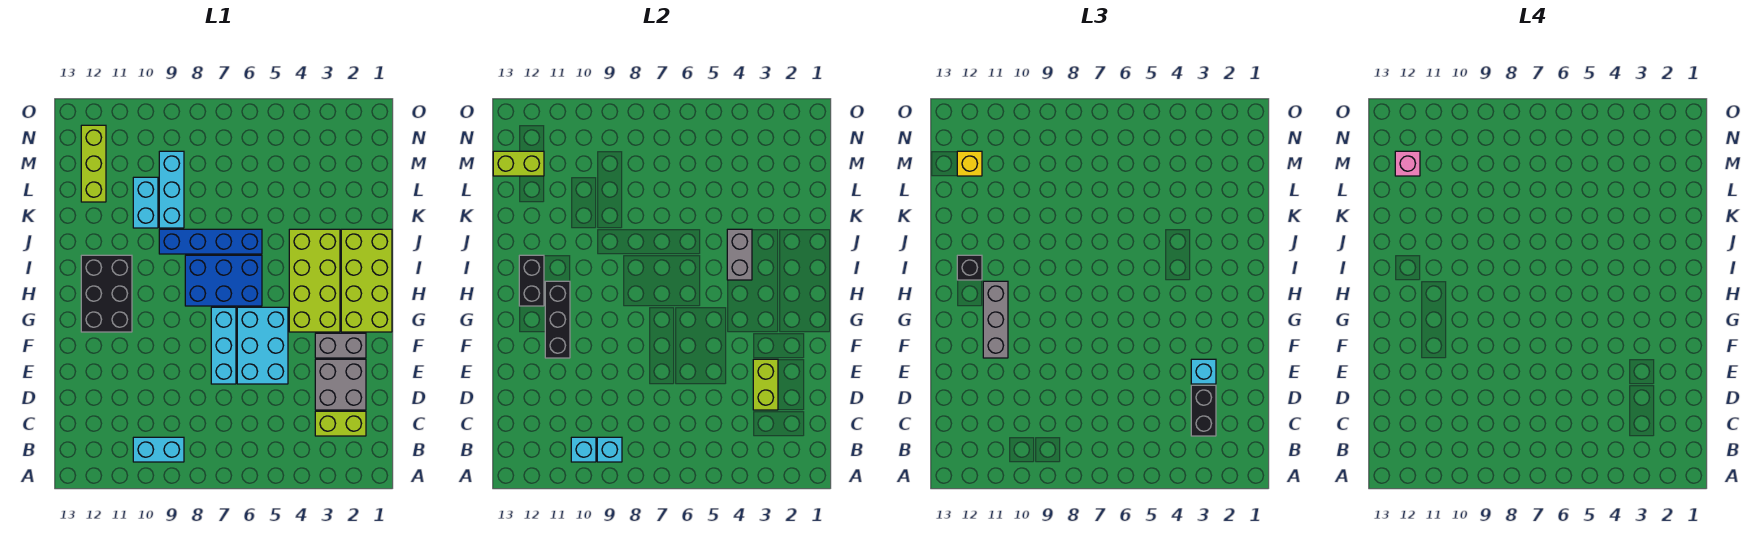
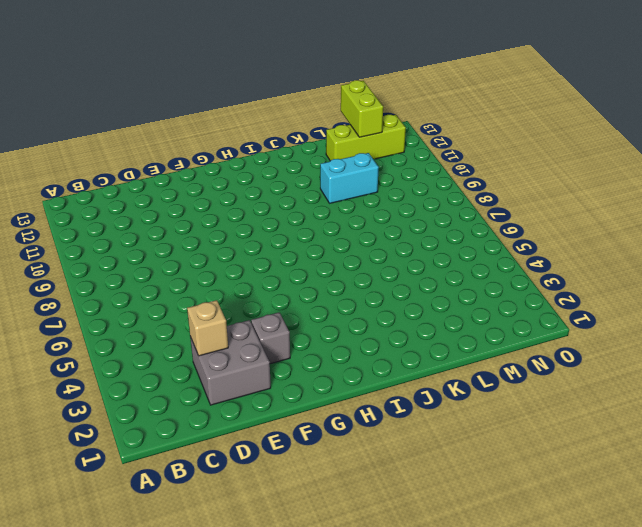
tan brick D3 level 2 -> lime brick D3:E3 level 2
grey brick F3 level 1 -> grey brick F2:F3 level 1
none -> cyan brick B9:B10 level 1
none -> lime brick C2:C3 level 1
none -> cyan brick E5:G6 level 1

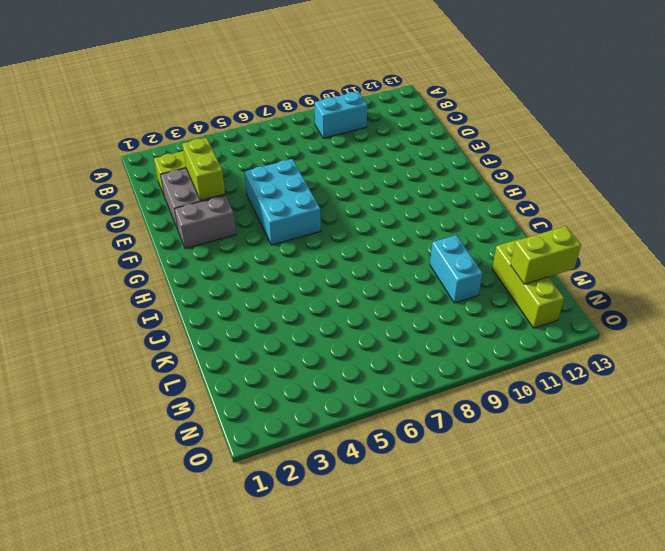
none -> cyan brick E7:G7 level 1
none -> lime brick G1:J2 level 1
none -> lime brick G3:J4 level 1

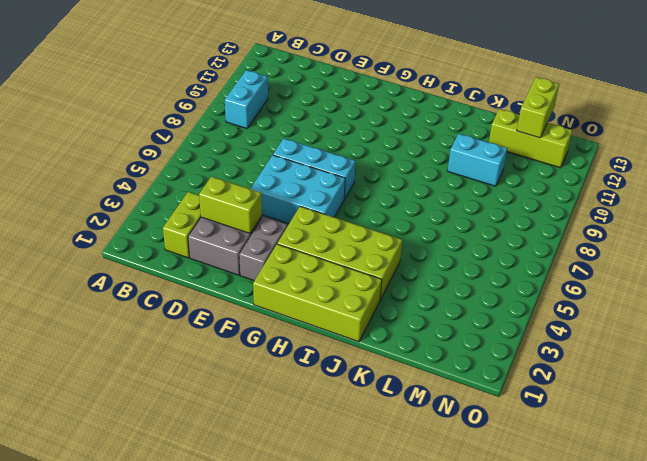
none -> black brick G11:I12 level 1
none -> blue brick H6:I8 level 1
none -> blue brick J6:J9 level 1

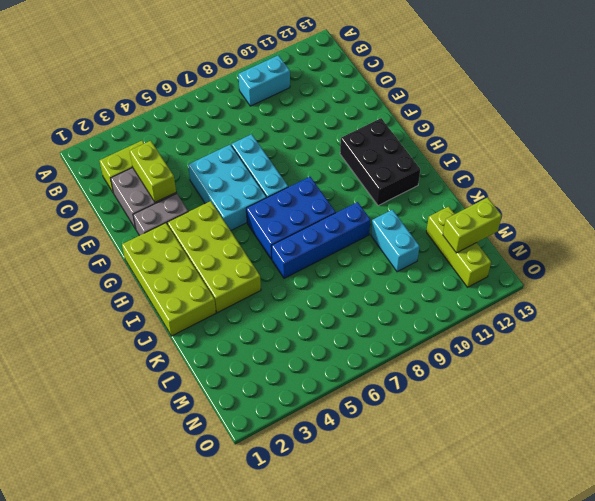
none -> cyan brick K9:M9 level 1
none -> cyan brick B9 level 2
none -> cyan brick B10 level 2

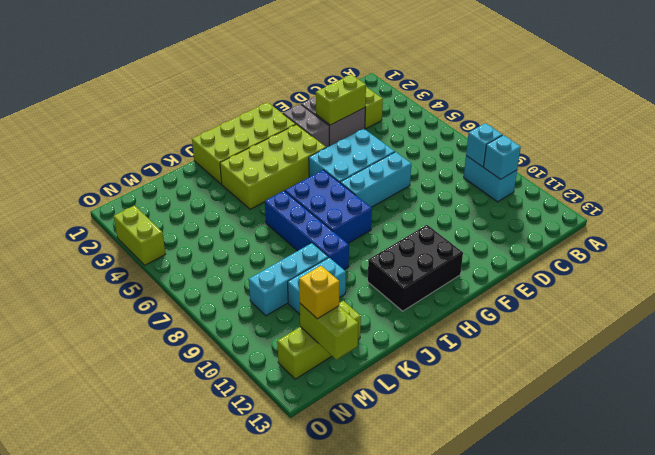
lime brick O3:O4 level 1 -> none
none -> black brick F11:H11 level 2
none -> black brick H12:I12 level 2
none -> grey brick I4:J4 level 2

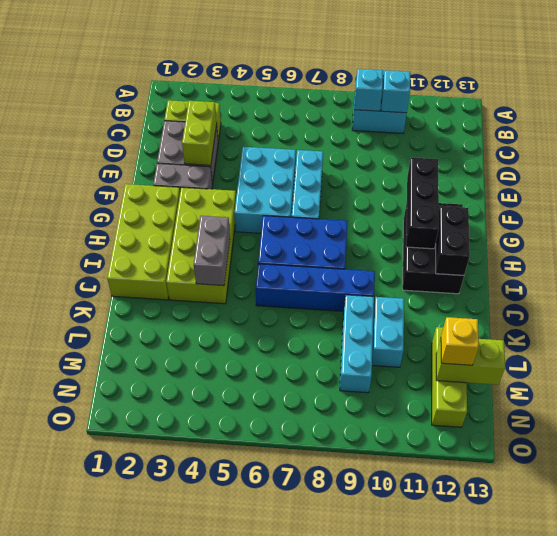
none -> black brick C3:D3 level 3
none -> cyan brick E3 level 3
none -> grey brick F11:H11 level 3

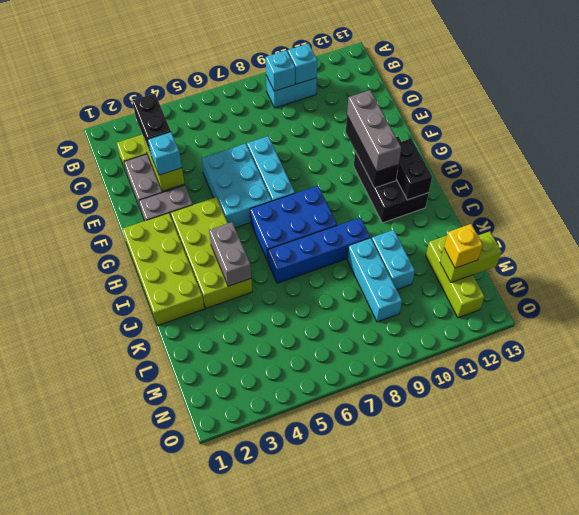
none -> black brick I12 level 3
none -> pink brick M12 level 4

